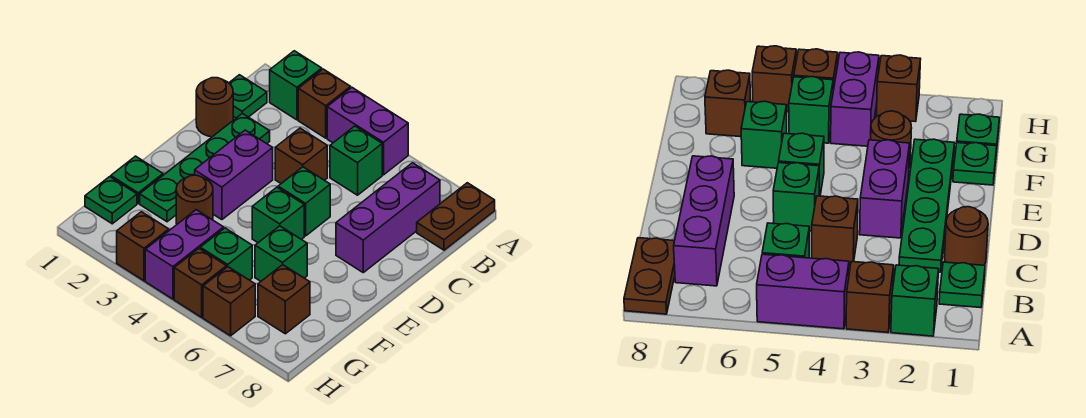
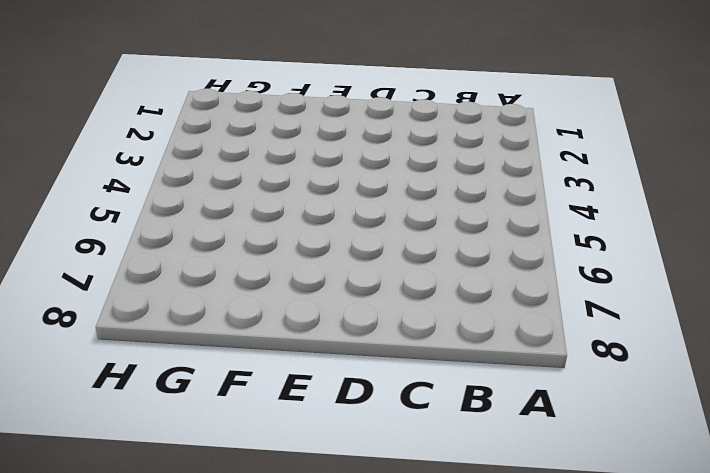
none -> green brick A2 level 1
none -> brown brick A3 level 1
none -> purple brick A4:A5 level 1

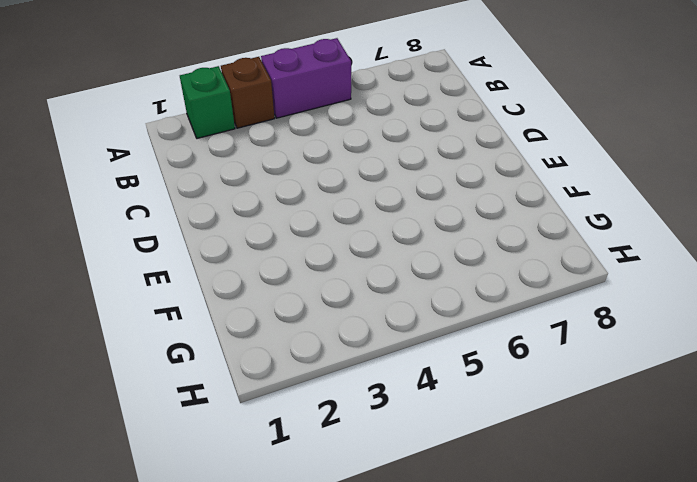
none -> brown plate A8:B8 level 1
none -> green plate B1 level 1
none -> green brick B5 level 1

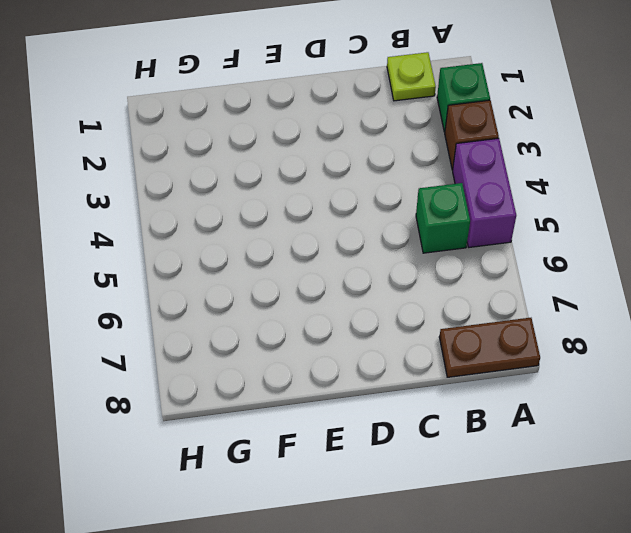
lime plate B1 level 1 -> green plate B1 level 1
none -> purple brick B7:D7 level 1
none -> brown round brick C1 level 1
none -> green plate C2:F2 level 1

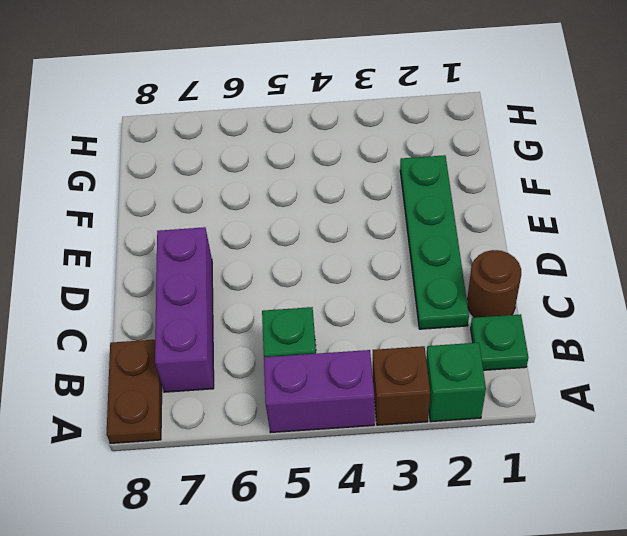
none -> brown brick C4 level 1
none -> purple brick D3:E3 level 1
none -> green brick D5 level 1

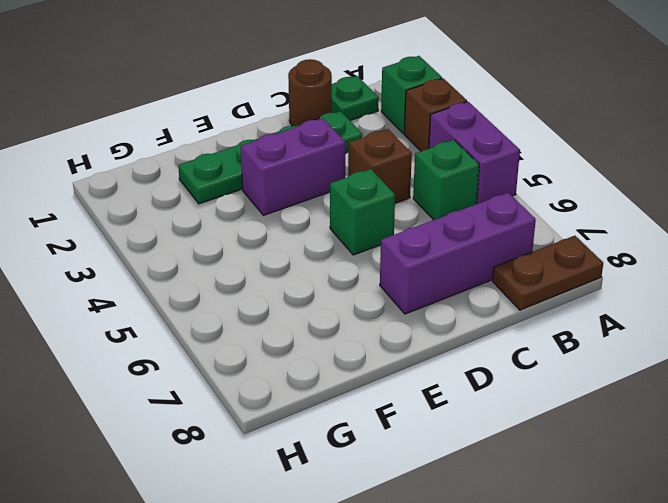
none -> green brick E5 level 1
none -> green plate F1 level 1
none -> brown round brick F3 level 1

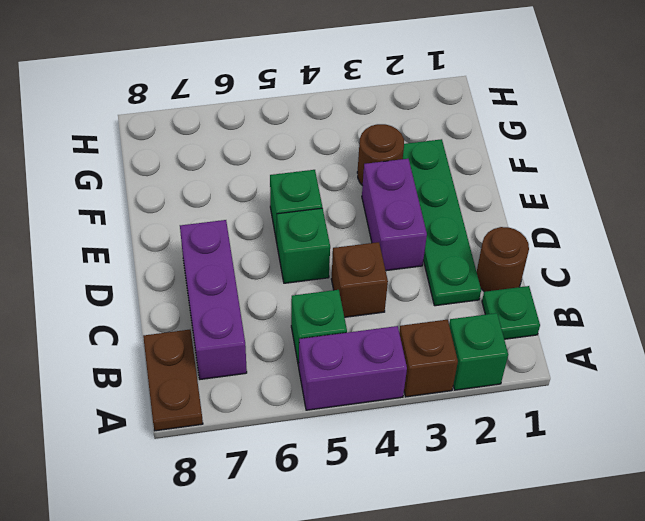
none -> green plate F1 level 1
none -> green brick F6 level 1
none -> green plate G1 level 1

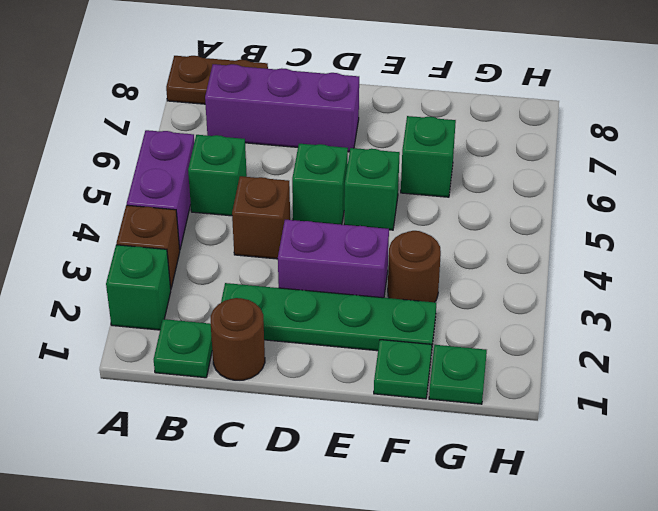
none -> purple brick G4:H4 level 1
none -> green brick G5 level 1
none -> brown brick G7 level 1

